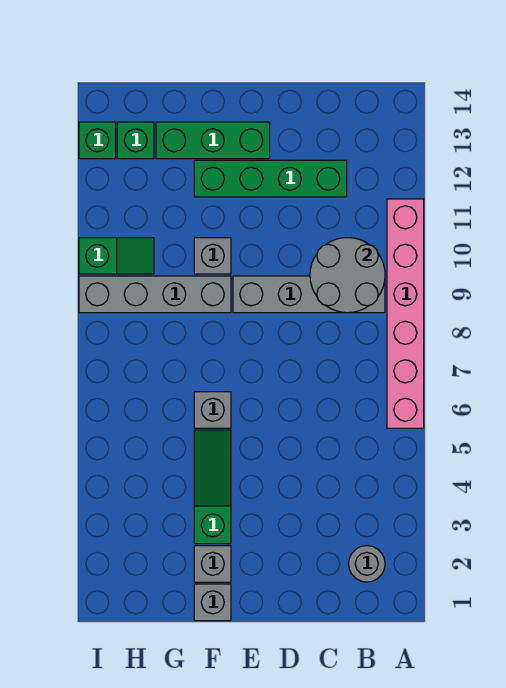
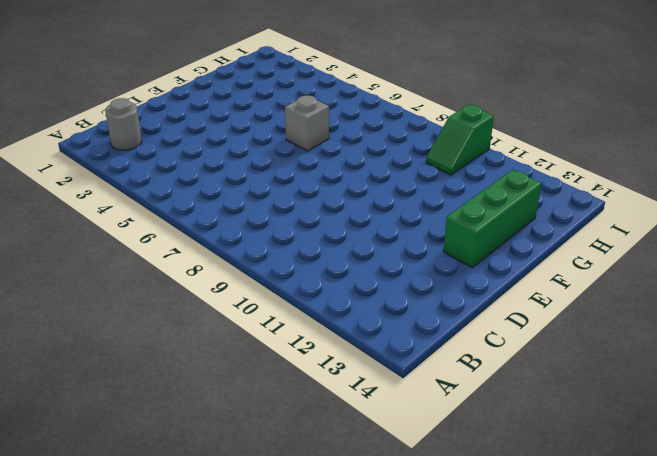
none -> pink brick A6:A11 level 1
none -> grey brick B9:E9 level 1
none -> green brick C12:F12 level 1

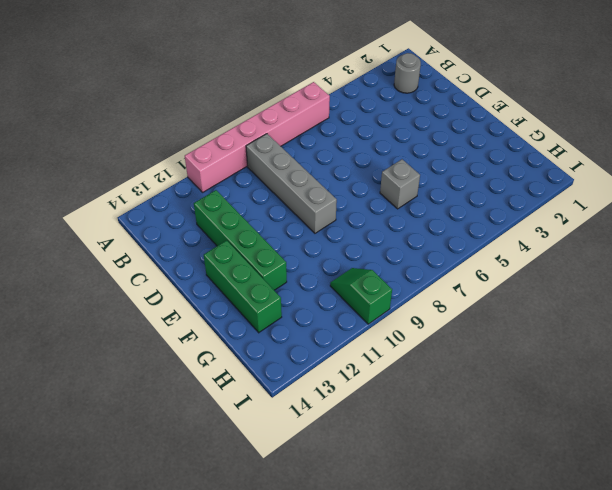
none -> grey brick F1 level 1
none -> grey brick F2 level 1
none -> green slope F3:F5 level 1 top 3

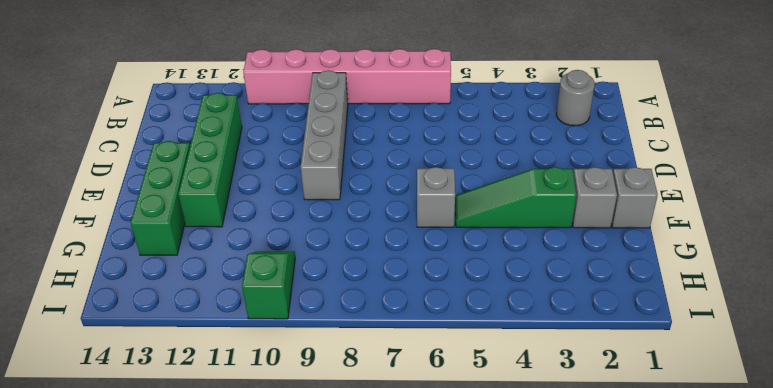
none -> grey brick F9:I9 level 1
none -> grey brick F10 level 1
none -> green brick H13 level 1

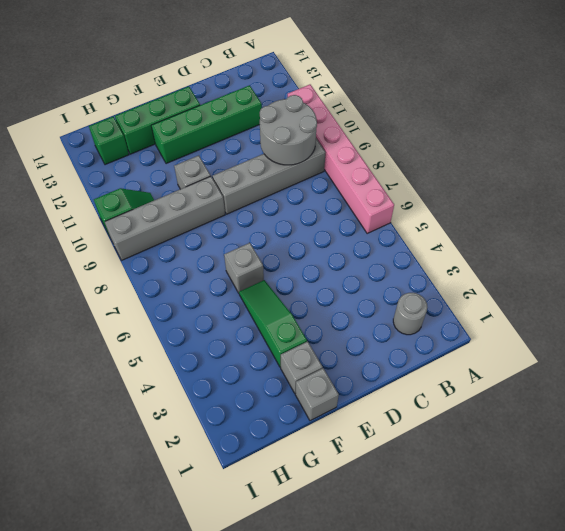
none -> green brick I13 level 1

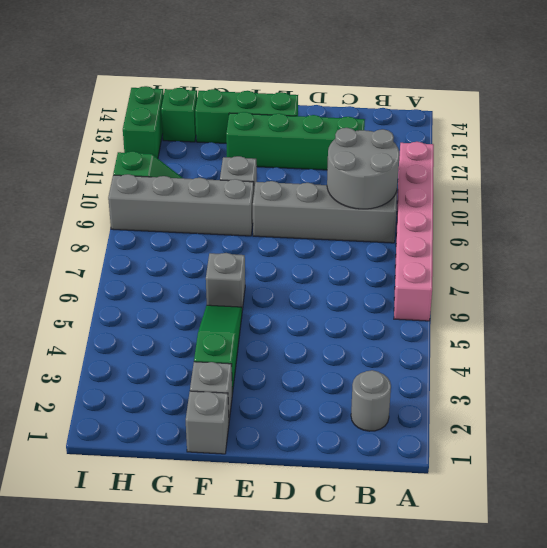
green brick I12:I13 level 1 -> green brick I13 level 1

